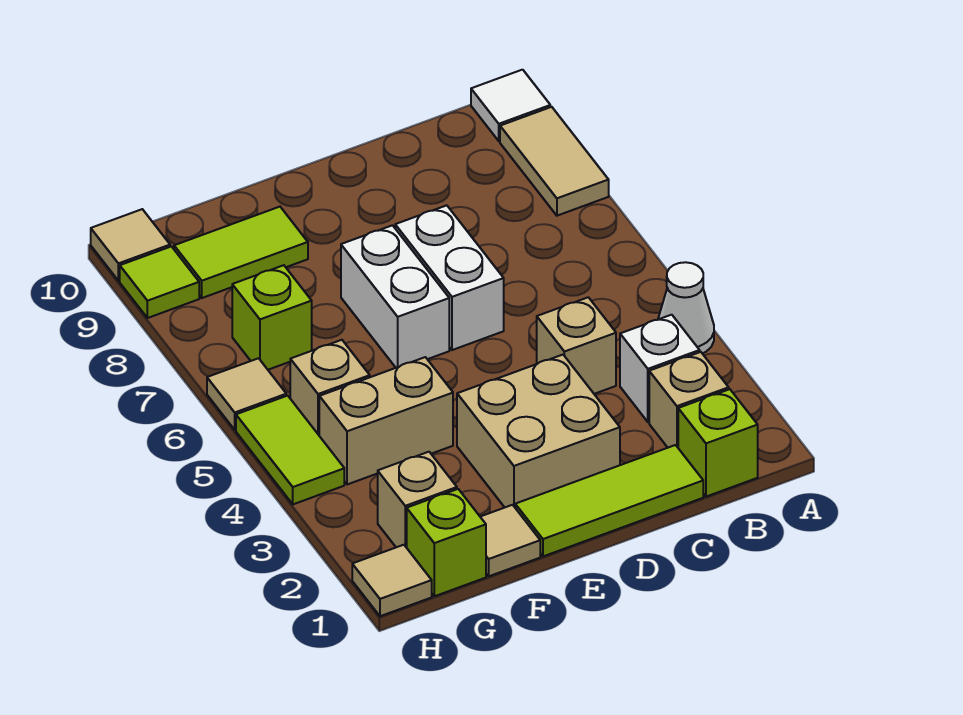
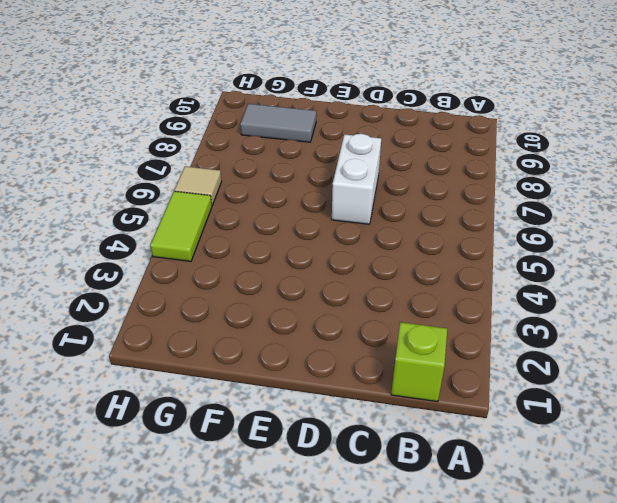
grey tile F9:G9 level 1 -> lime tile F9:G9 level 1
none -> white cone A4 level 1
none -> tan tile A8:A9 level 1
none -> white tile A10 level 1

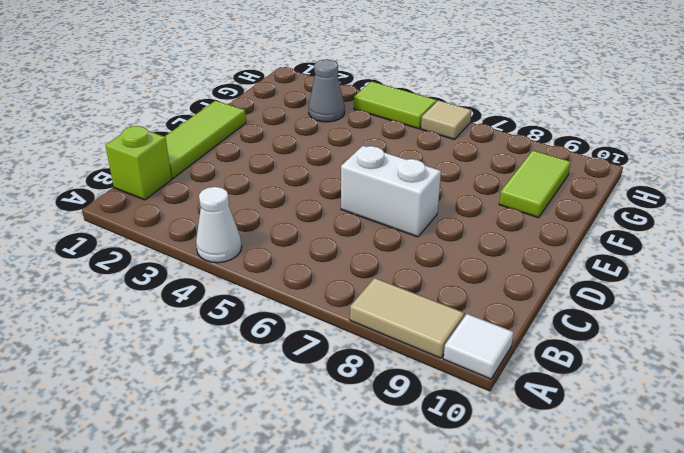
grey cone G3 level 1 -> none
none -> tan brick B2 level 1
none -> white brick B3 level 1
none -> tan brick C4 level 1

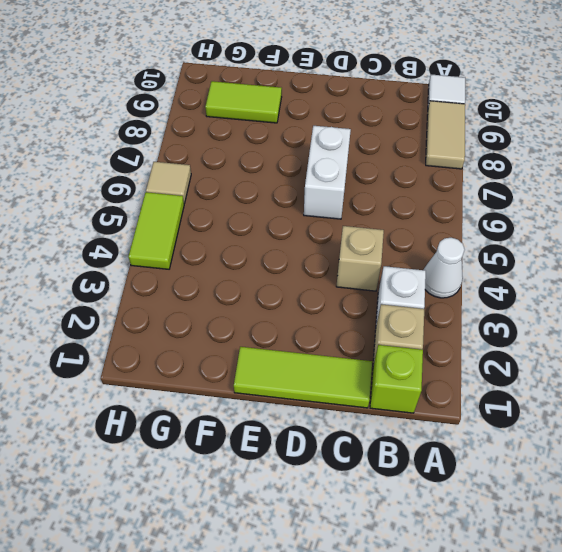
none -> tan brick D2:E3 level 1
none -> white brick E6:E7 level 1
none -> tan tile F1 level 1

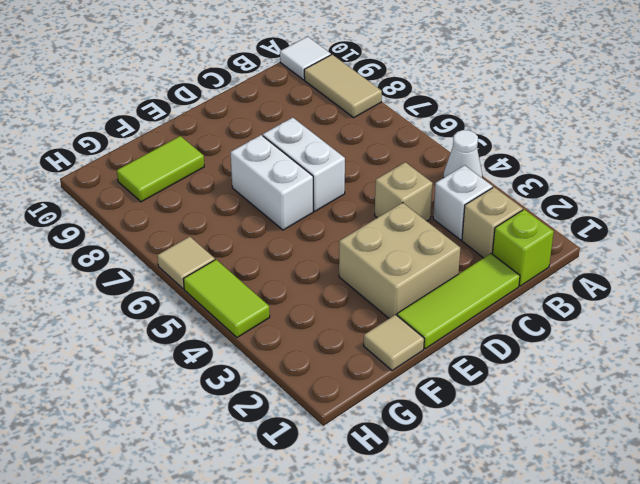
none -> tan brick F4:G4 level 1
none -> lime brick G1 level 1
none -> tan brick G2 level 1

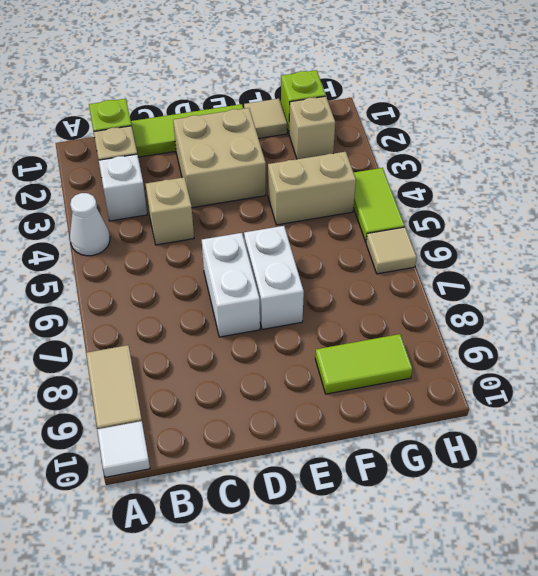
none -> tan brick G5 level 1
none -> lime brick G7 level 1
none -> tan tile H1 level 1

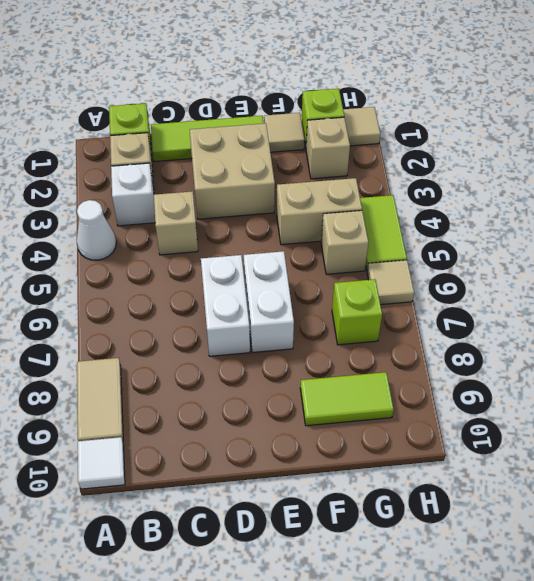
none -> lime tile H9 level 1
none -> tan tile H10 level 1

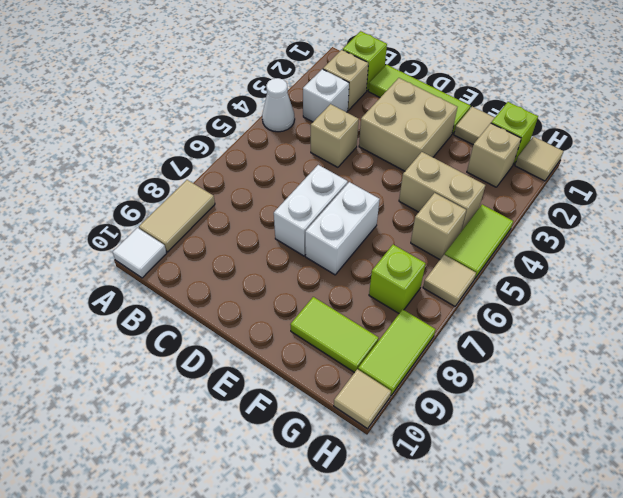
lime tile H8:H9 level 1 -> lime tile H9 level 1

